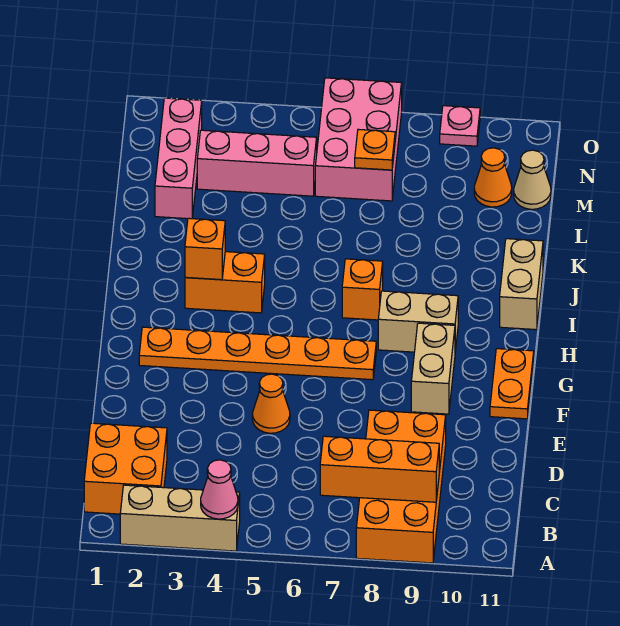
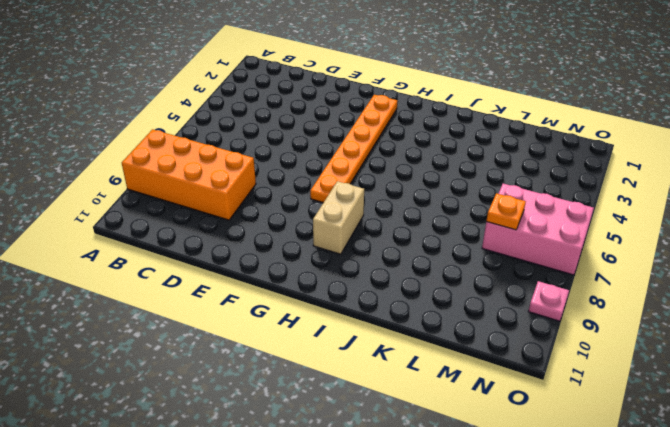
none -> tan brick A2:A4 level 1
none -> orange brick B1:C2 level 1
none -> orange cone E5 level 1

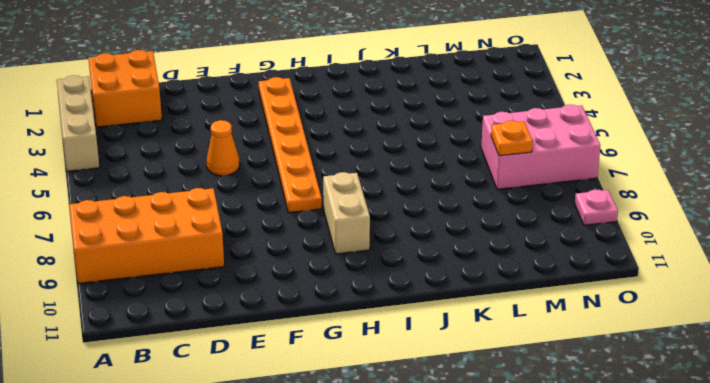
none -> tan brick F9:G9 level 1
none -> orange plate F11:G11 level 1
none -> orange brick I3:I4 level 1

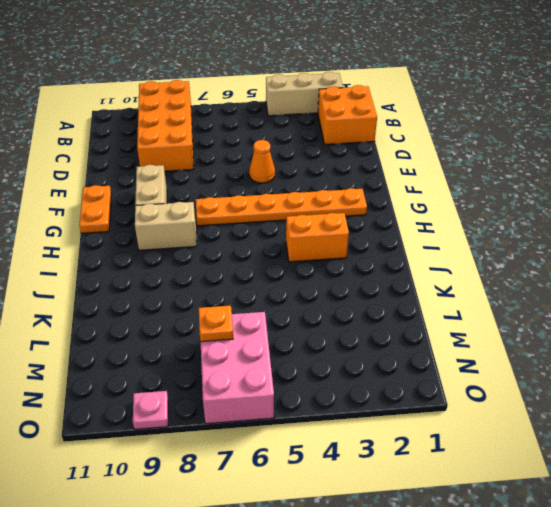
none -> orange brick I7 level 1
none -> tan brick I11:J11 level 1
none -> pink brick L2:N2 level 1

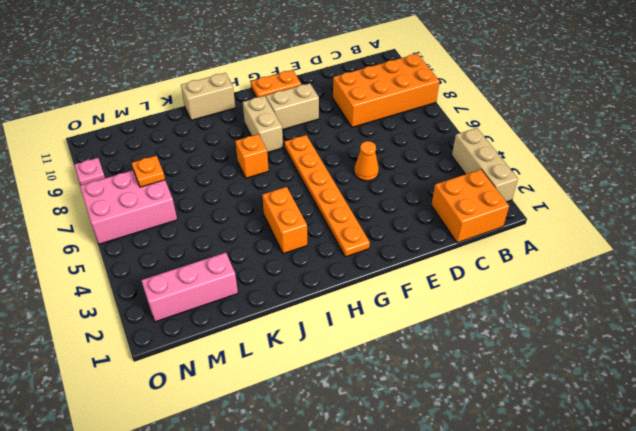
none -> pink brick M3:M5 level 1
none -> orange cone M10 level 1
none -> tan cone M11 level 1

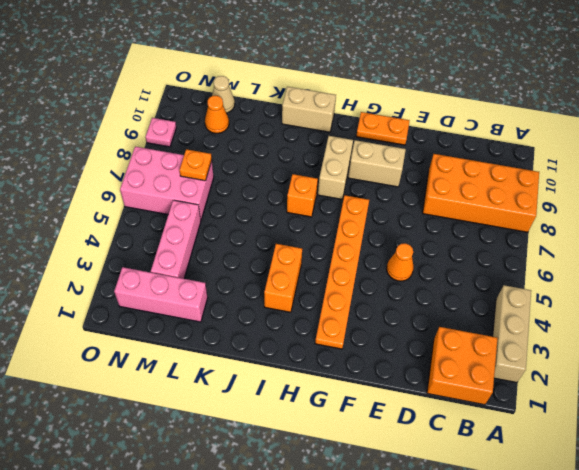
none -> pink cone A4 level 2
none -> orange brick B7:B9 level 2
none -> orange brick I3 level 2

